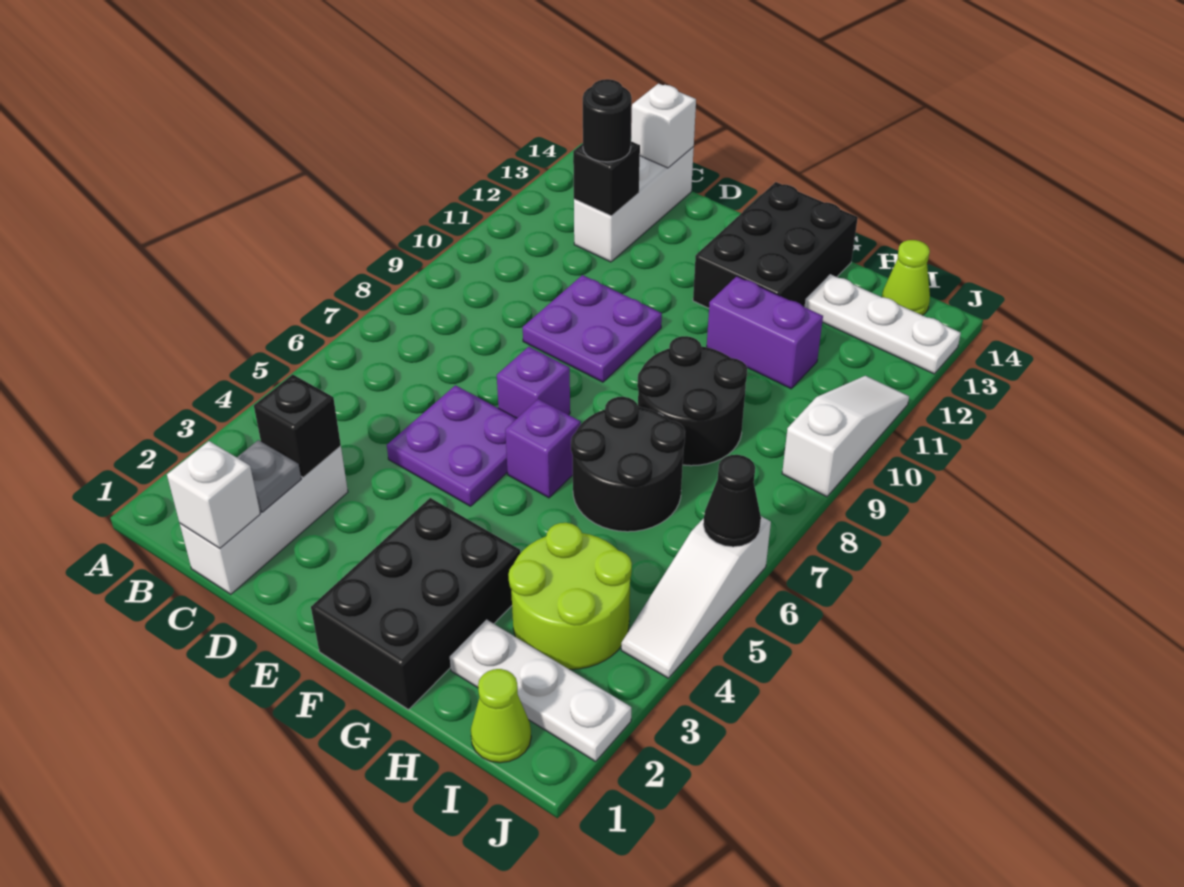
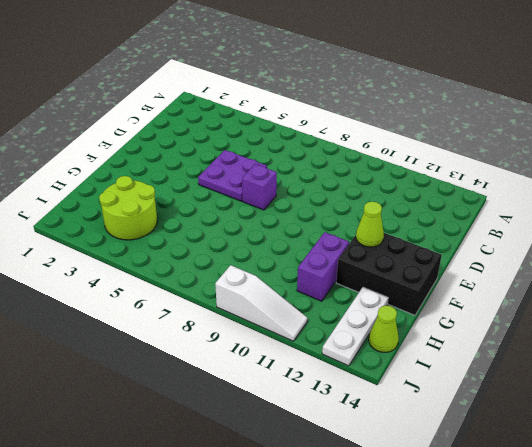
lime cone F12 level 2 -> lime cone I1 level 1
none -> white brick C1:C3 level 1
none -> white brick C12:C14 level 1
none -> purple plate D9:E10 level 1

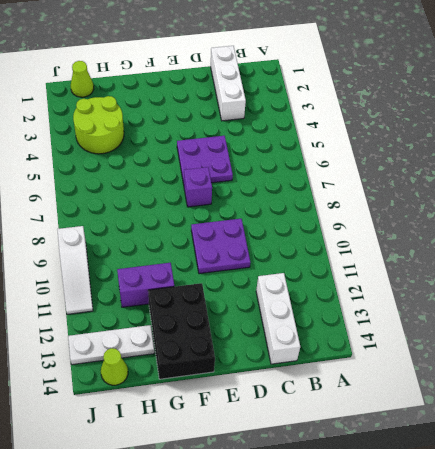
none -> black brick F1:G3 level 1
none -> purple brick F6 level 1
none -> black round brick G6:H7 level 1

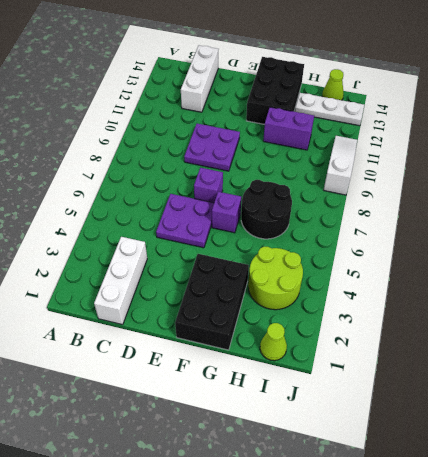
none -> black round brick G8:H9 level 1
none -> white plate H2:J2 level 1
none -> white slope J4:J6 level 1 top 6

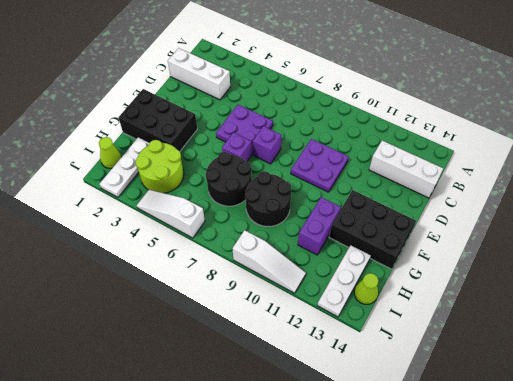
none -> white brick C1 level 2
none -> grey plate C2 level 2
none -> black brick C3 level 2

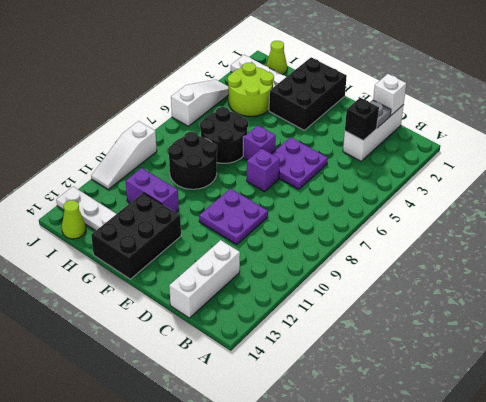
none -> black brick C12 level 2
none -> white brick C14 level 2
none -> black cone J6 level 2

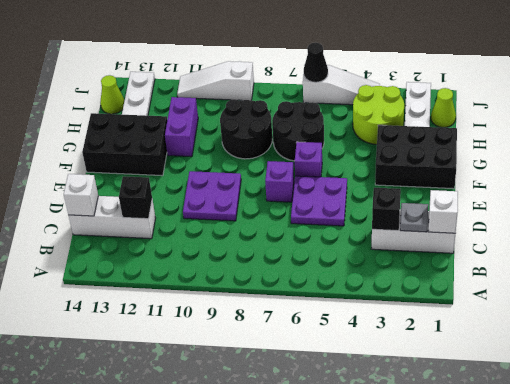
none -> black round brick C12 level 3

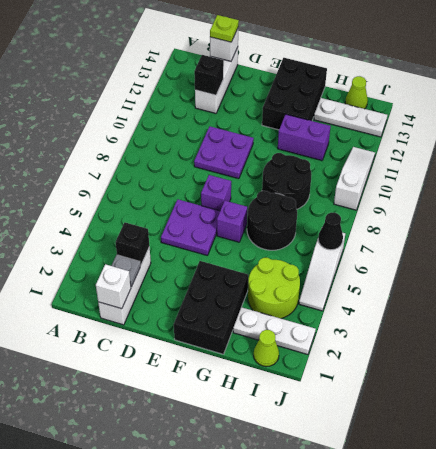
lime plate C14 level 3 -> none
none -> black round brick C12 level 3

